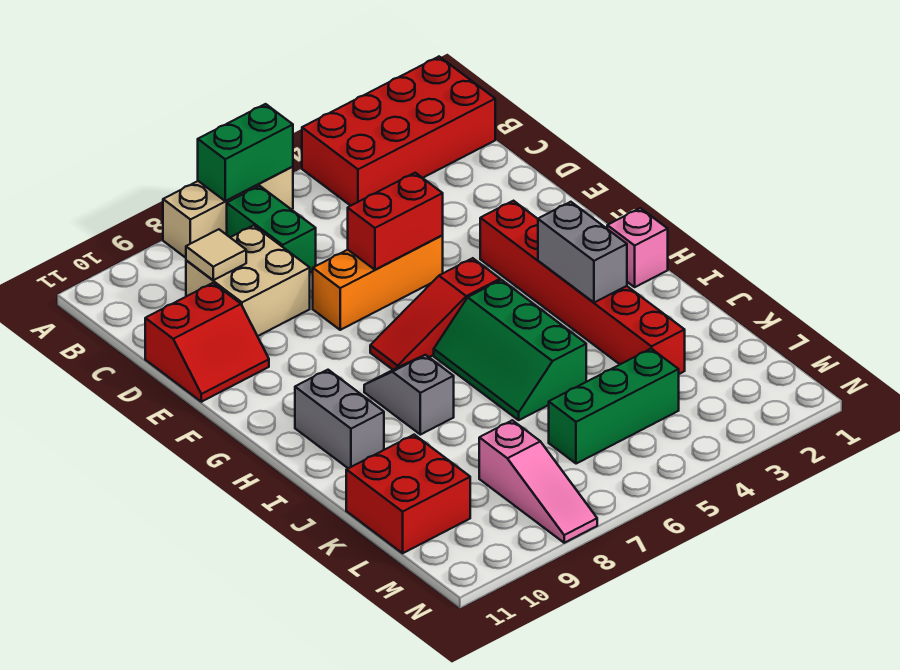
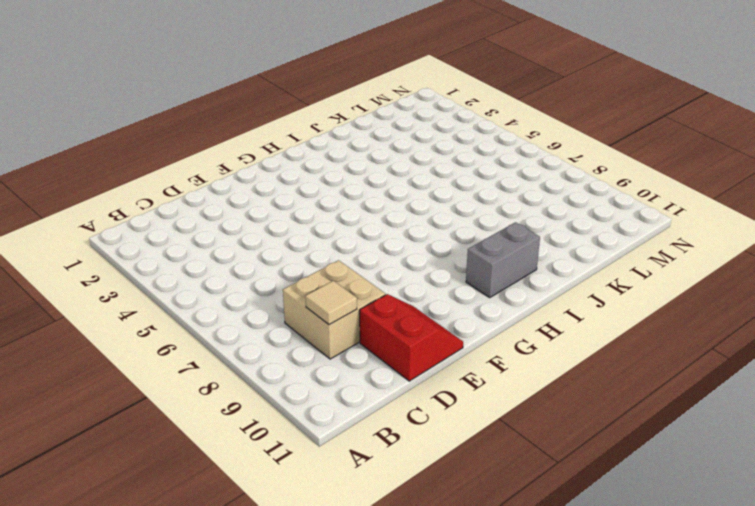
none -> red brick A1:B4 level 1
none -> tan brick A6:A8 level 1
none -> green brick B7:C7 level 1

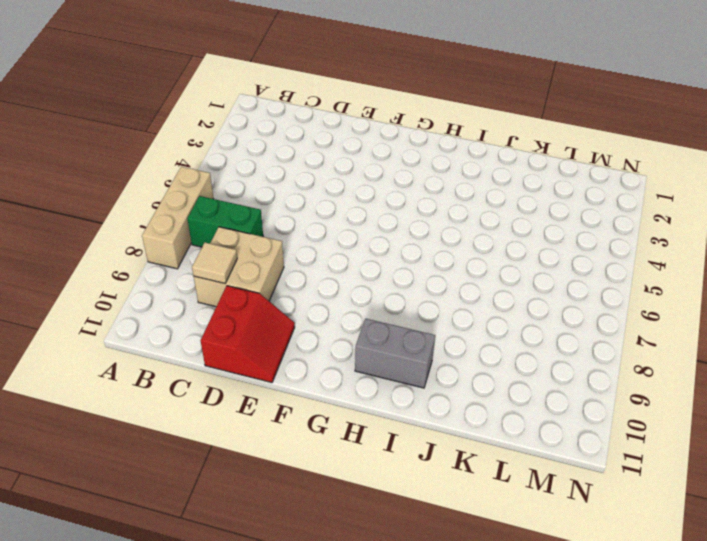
none -> red brick A1:B4 level 1
none -> orange brick E5:E7 level 1
none -> red brick F3:K3 level 1

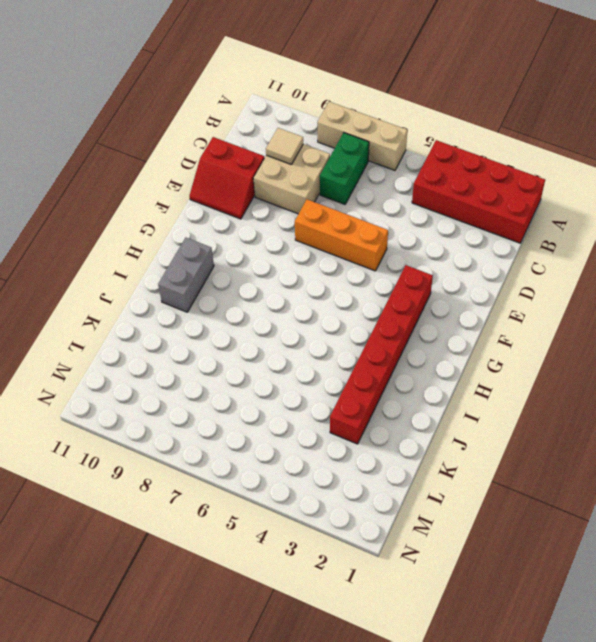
none -> red slope G5:G7 level 1 top 5
none -> pink brick H1 level 1
none -> green slope H5:J6 level 1 top 5

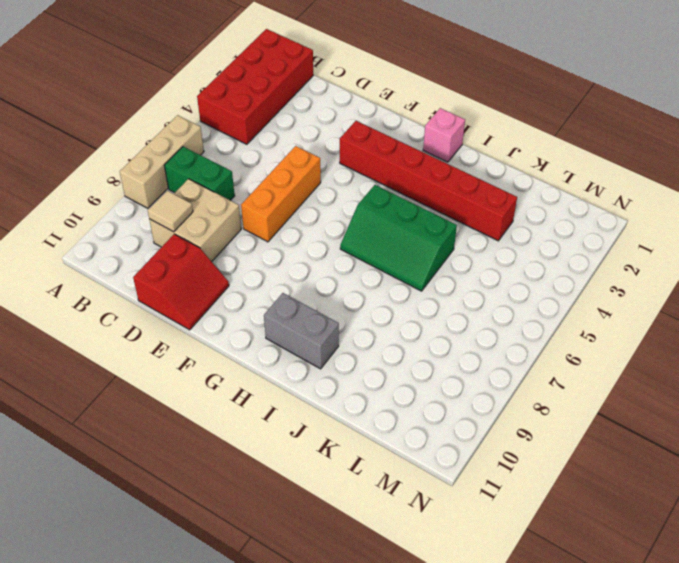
none -> red slope G5:G7 level 1 top 5
none -> grey slope H8:I8 level 1 top I
none -> red brick K10:L11 level 1

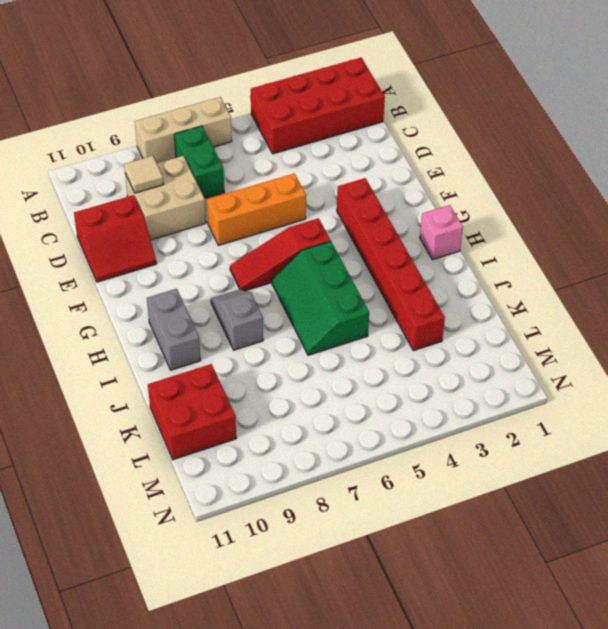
none -> green brick L4:L6 level 1
none -> pink slope L8:N8 level 1 top L
none -> green brick A6:A7 level 2

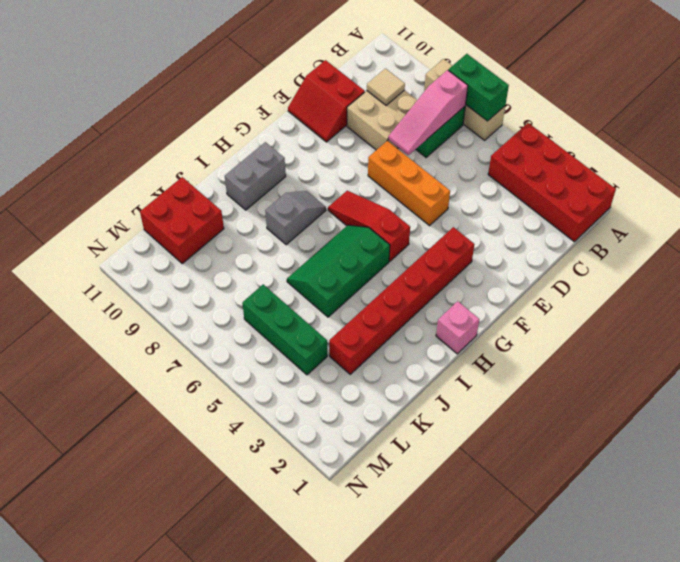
pink slope B7:D7 level 2 top B -> pink slope L8:N8 level 1 top L
none -> red brick E5:E6 level 2
none -> grey brick H3:I3 level 2

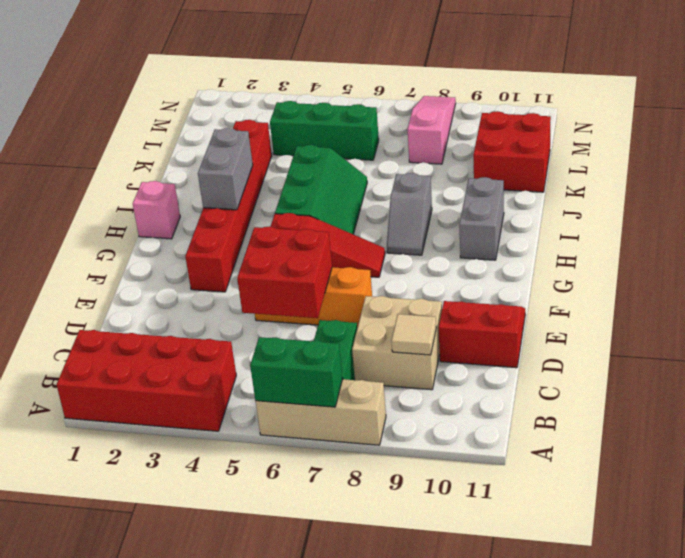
red brick D5:E6 level 2 -> red brick E5:E6 level 2

